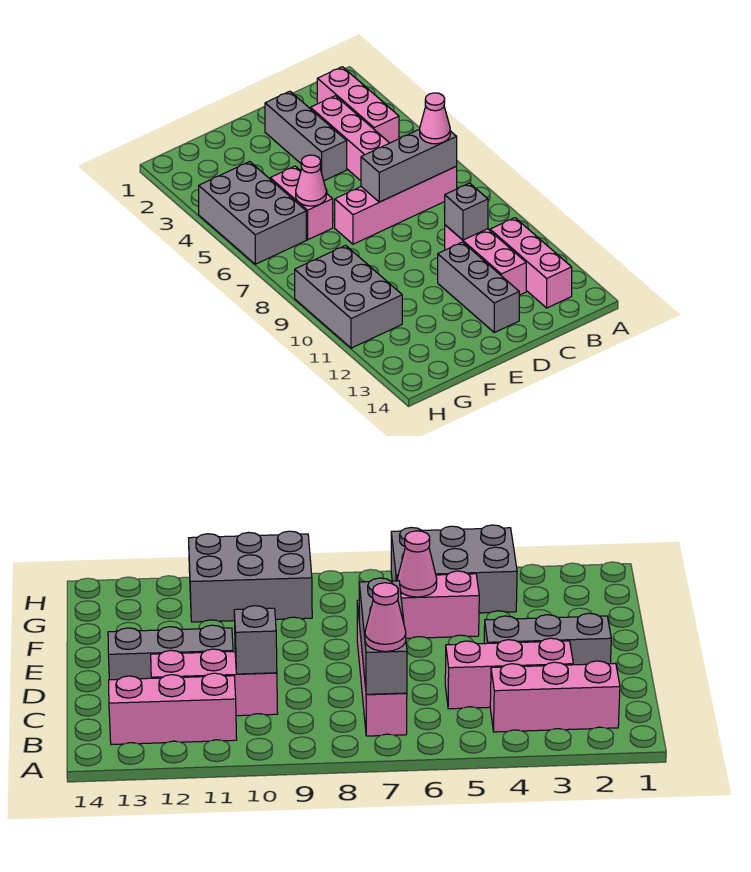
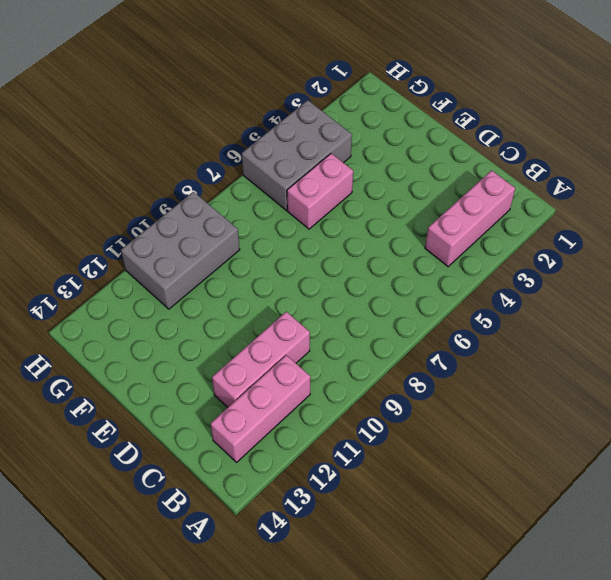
none -> pink brick B7:E7 level 1
none -> pink brick C3:C5 level 1
none -> grey brick D2:D4 level 1

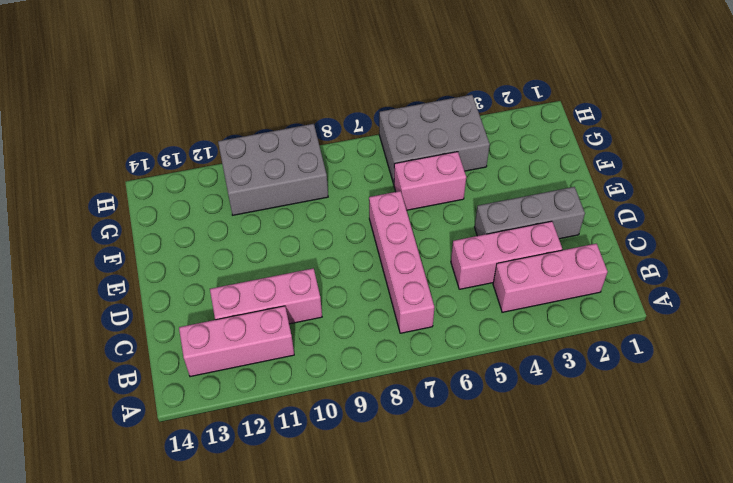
none -> grey brick D11:D13 level 1
none -> grey brick B7:D7 level 2
none -> grey brick C10 level 2

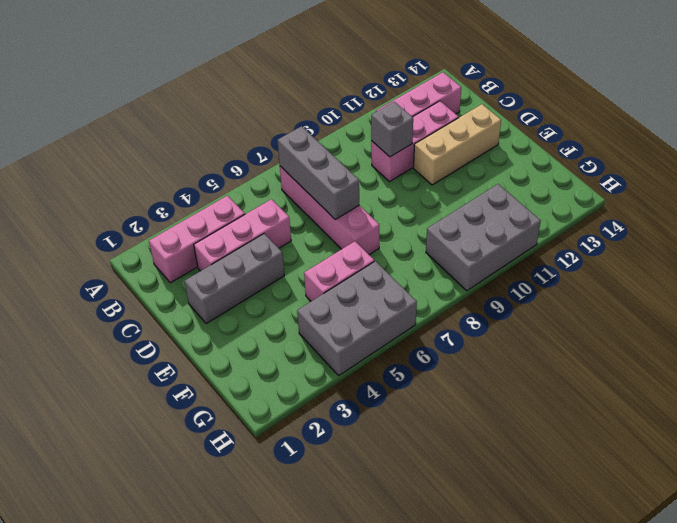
tan brick D11:D13 level 1 -> grey brick D11:D13 level 1
none -> pink cone F6 level 2
none -> pink cone B7 level 3

